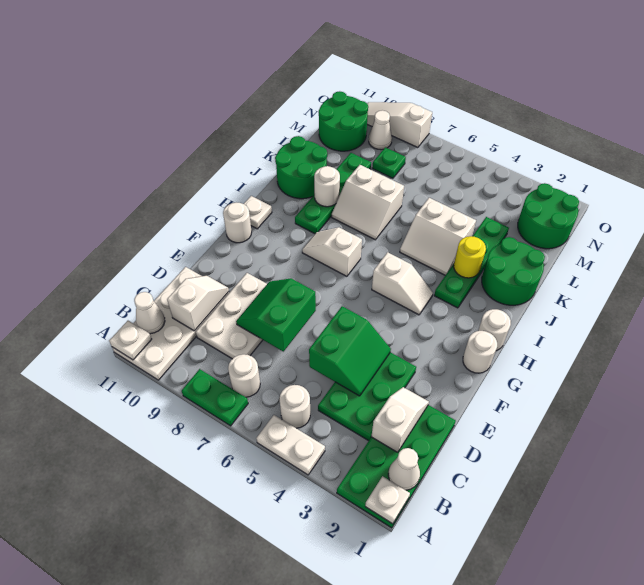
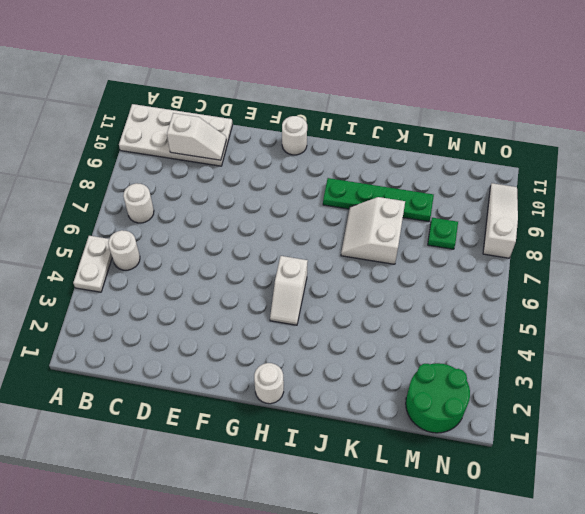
none -> green plate A1:D2 level 1
none -> green plate A7:A8 level 1
none -> green plate C3:E4 level 1
none -> white plate C8:E9 level 1

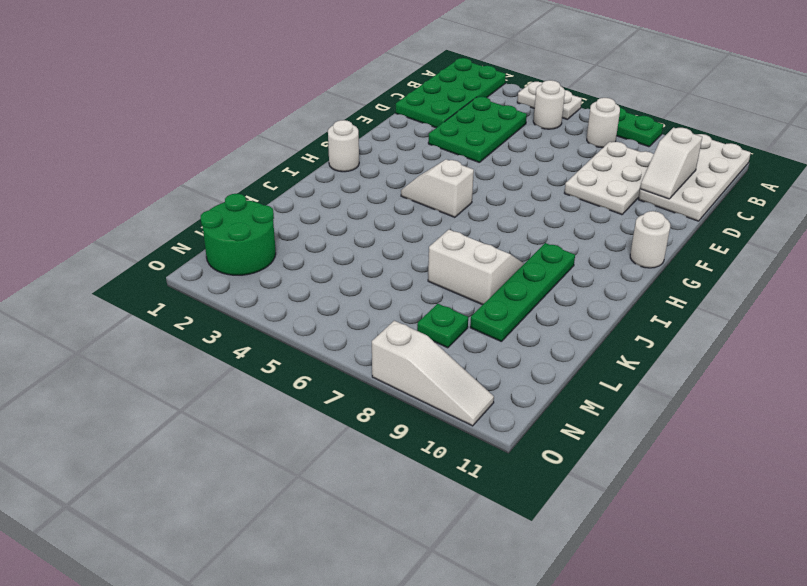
none -> white round brick G1 level 1
none -> white slope H7:H8 level 1 top 7
none -> white plate H11 level 1
none -> green plate I3:L3 level 1

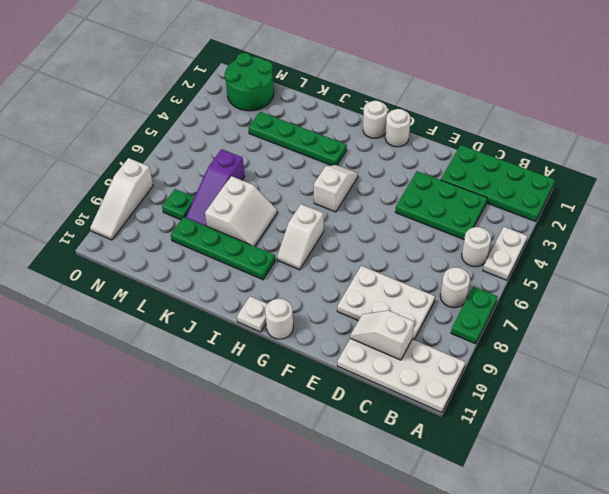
purple slope L6:L8 level 1 top 6 -> none
none -> green round brick J1:K2 level 1
none -> white slope J4:K5 level 1 top K
none -> green round brick J10:K11 level 1
none -> green round brick M10:N11 level 1

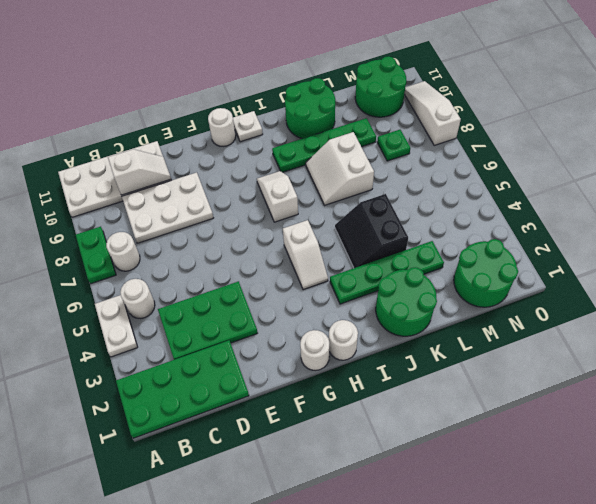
black slope J4:K5 level 1 top K -> white slope J4:K5 level 1 top K
none -> white cone N9 level 1
none -> white plate A1 level 2
none -> white plate A11 level 2
none -> white cone B1 level 2

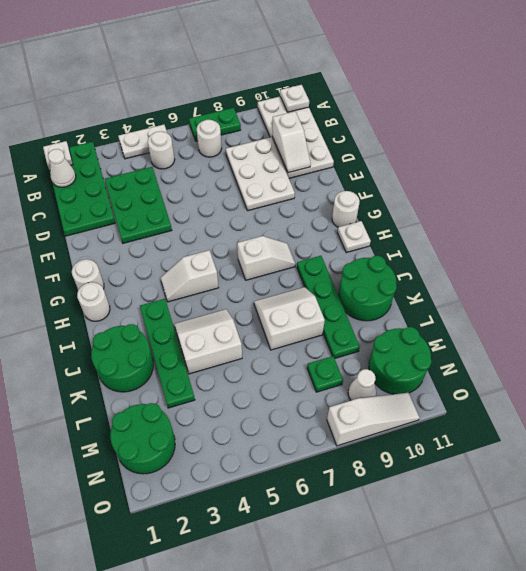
none -> white cone B11 level 2
none -> white slope C2:D2 level 2 top C
none -> green slope D4:E5 level 2 top 5
none -> green slope D7:E8 level 2 top 7

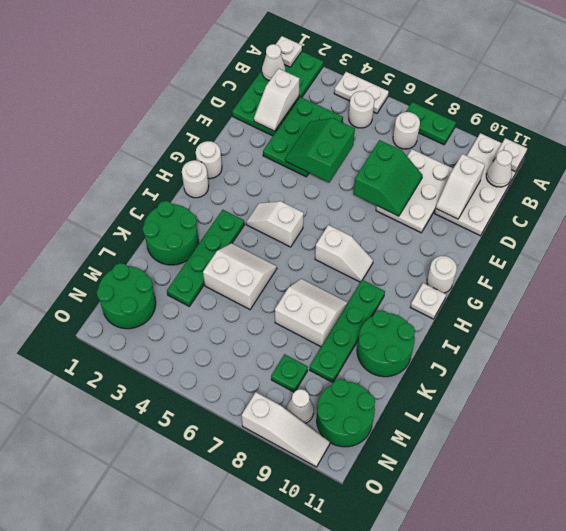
none -> yellow round brick J3 level 2
none -> white round brick J9 level 2

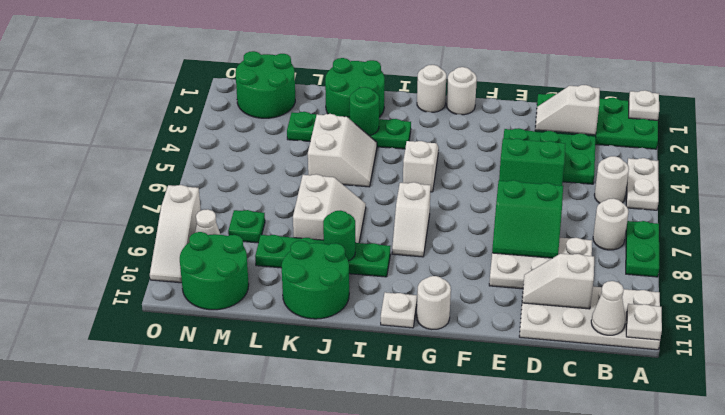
green round brick J3 level 2 -> yellow round brick J3 level 2
green round brick J9 level 2 -> white round brick J9 level 2
none -> white cone B1 level 2

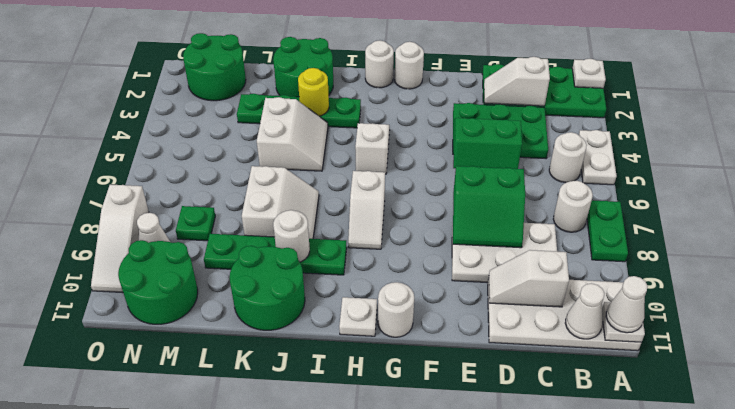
white cone A11 level 3 -> white cone B1 level 2

